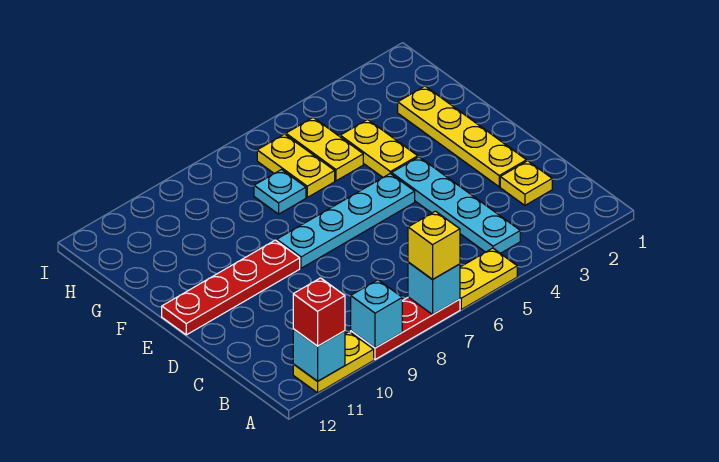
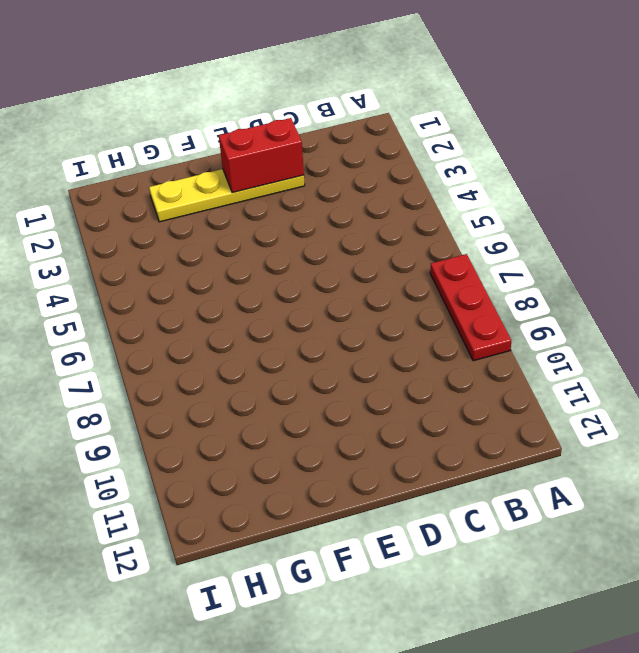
red brick D2:E2 level 2 -> none
none -> yellow plate A5:A6 level 1
none -> yellow plate A10:A11 level 1
none -> cyan plate B4:E4 level 1

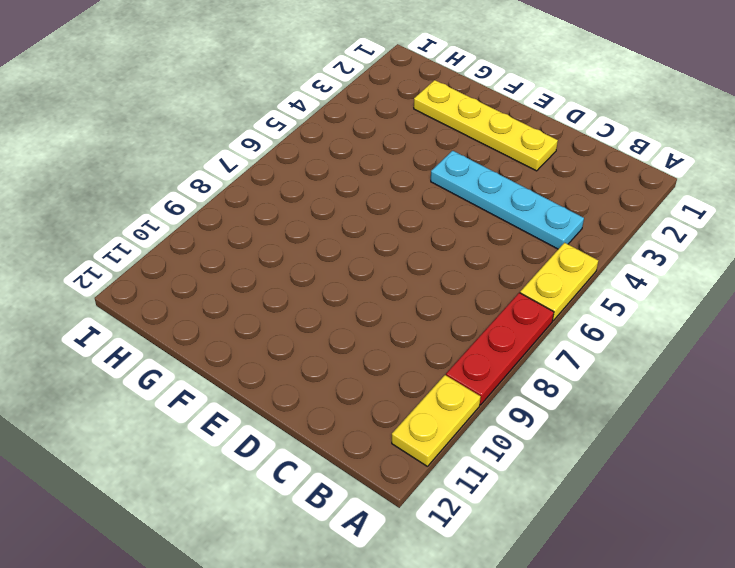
none -> yellow plate C2 level 1
none -> cyan plate E5:E8 level 1
none -> red plate E9:E12 level 1

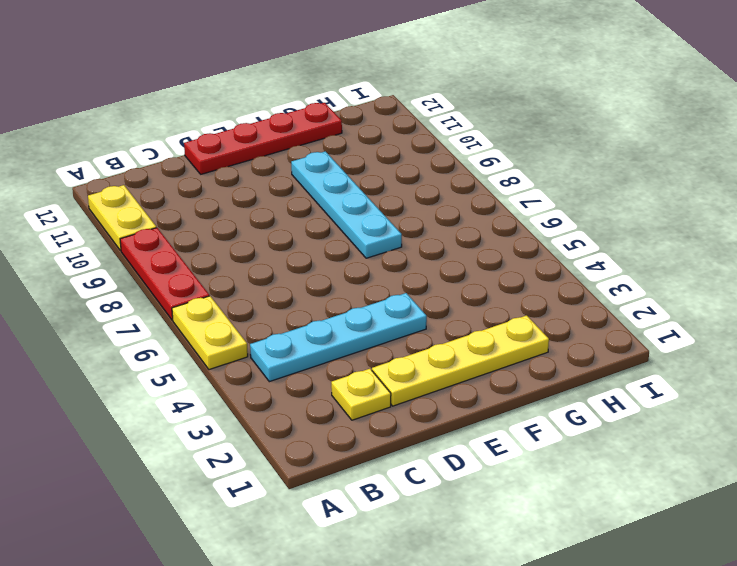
red plate D12:G12 level 1 -> red plate E9:E12 level 1
cyan plate F7:F10 level 1 -> cyan plate E5:E8 level 1
none -> yellow plate F4:G4 level 1
none -> yellow plate G5:H5 level 1
none -> yellow plate G6:H6 level 1

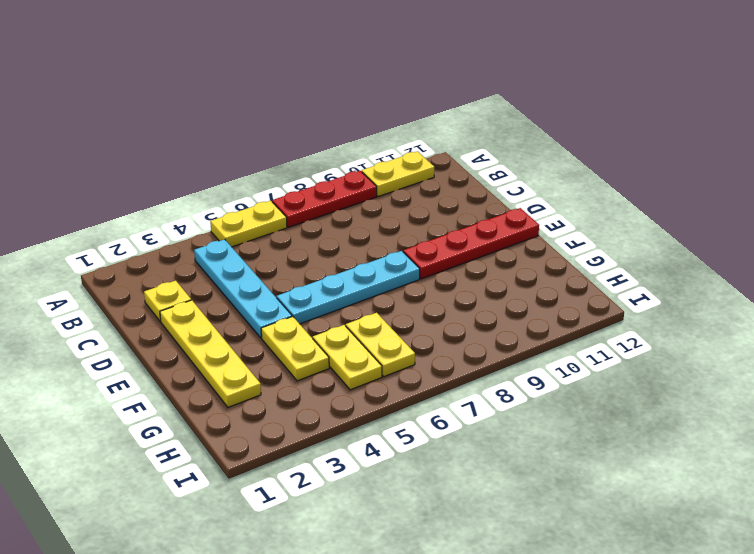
none -> cyan plate G7 level 1
none -> cyan brick A7 level 2
none -> cyan brick A9 level 2

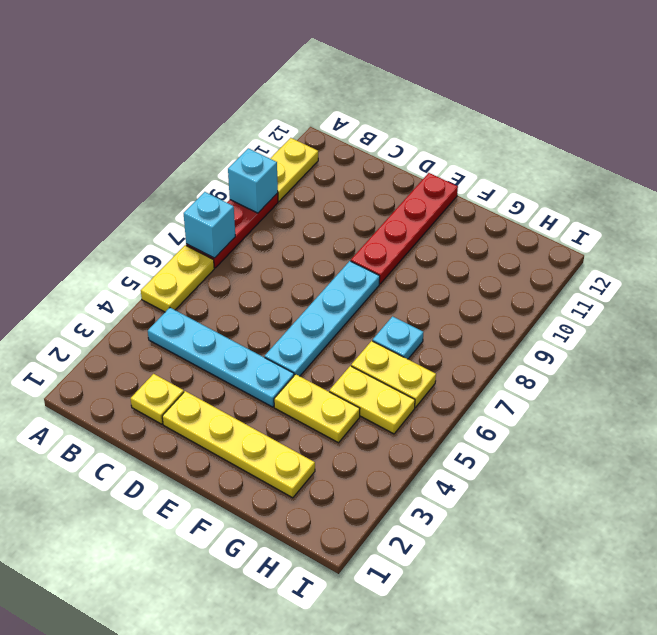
none -> cyan brick A11 level 2
none -> yellow brick A7 level 3
none -> red brick A11 level 3

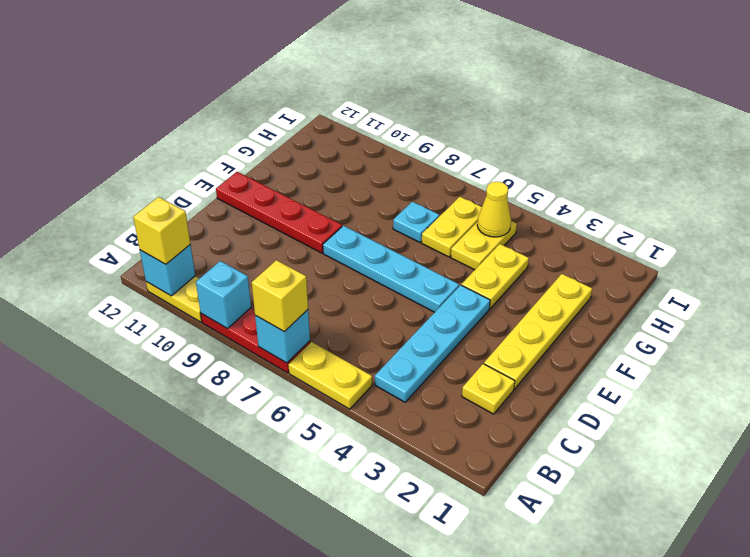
yellow brick A11 level 3 -> red brick A11 level 3
yellow cone H5 level 2 -> none

